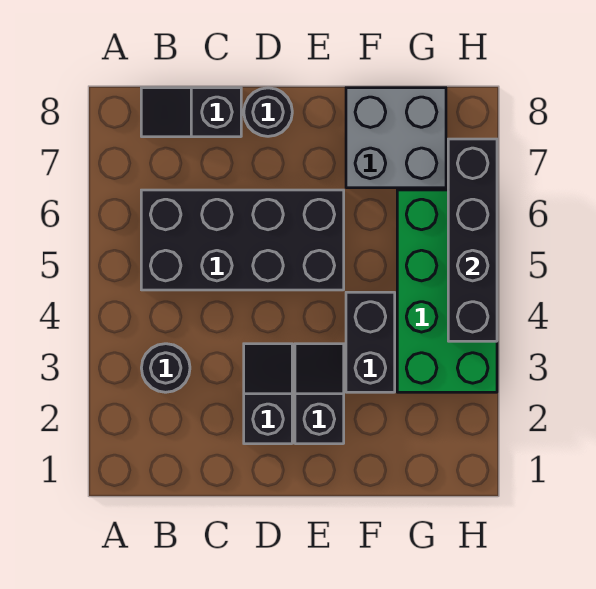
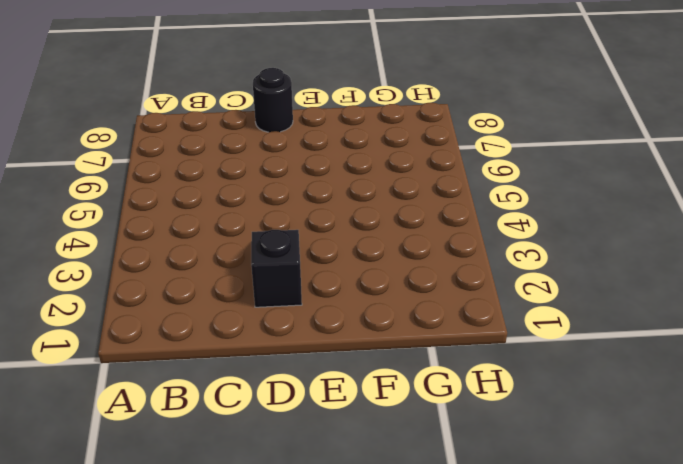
none -> black round brick B3 level 1
none -> black brick B5:E6 level 1

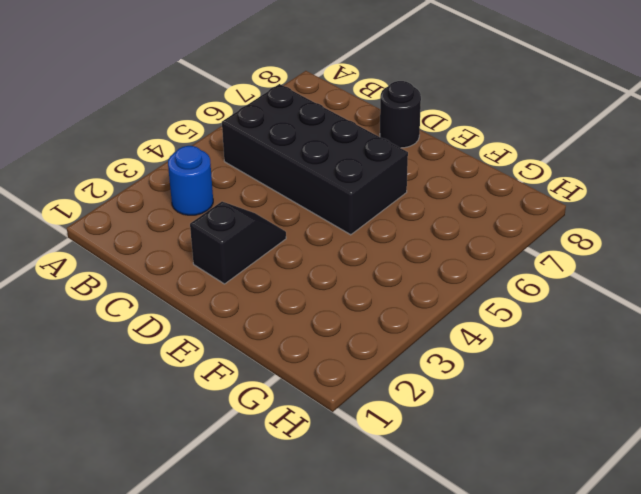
blue round brick B3 level 1 -> black round brick B3 level 1
none -> black slope B8:C8 level 1 top C
none -> black slope E2:E3 level 1 top 2

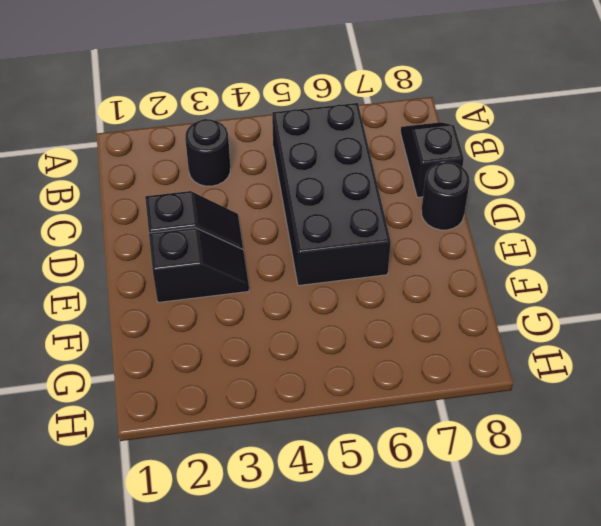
none -> black brick F3:F4 level 1
none -> grey brick F7:G8 level 1

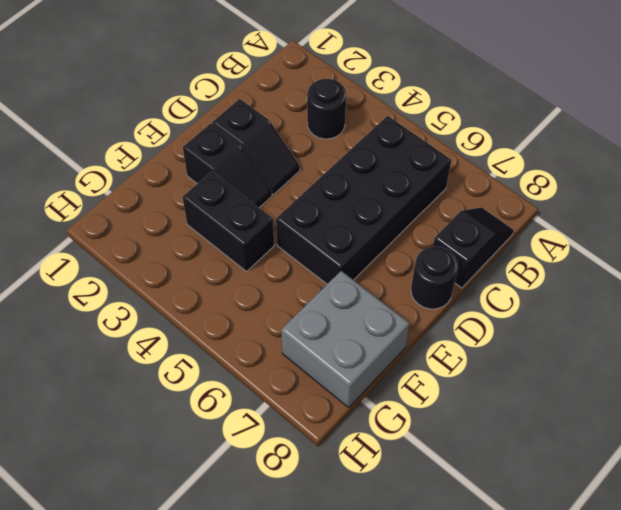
none -> green brick G3:H6 level 1
none -> black brick H4:H7 level 2

